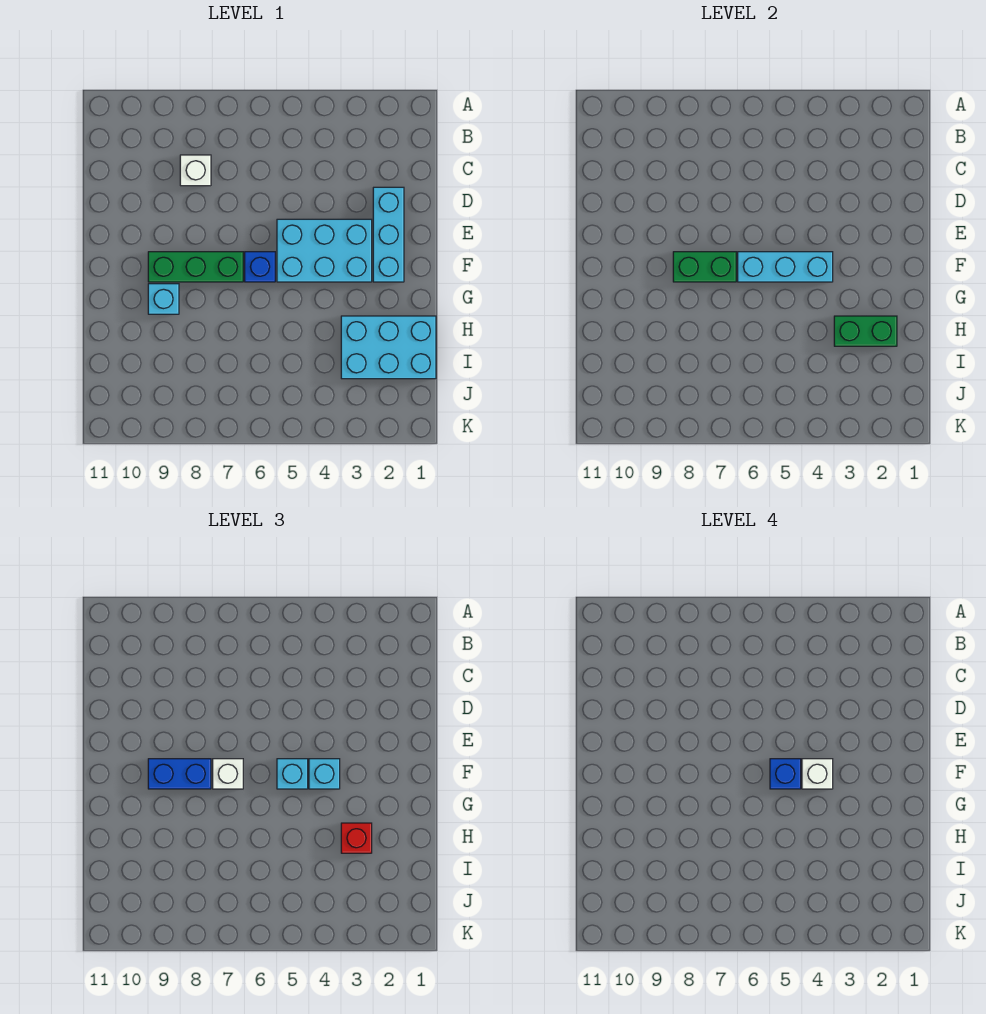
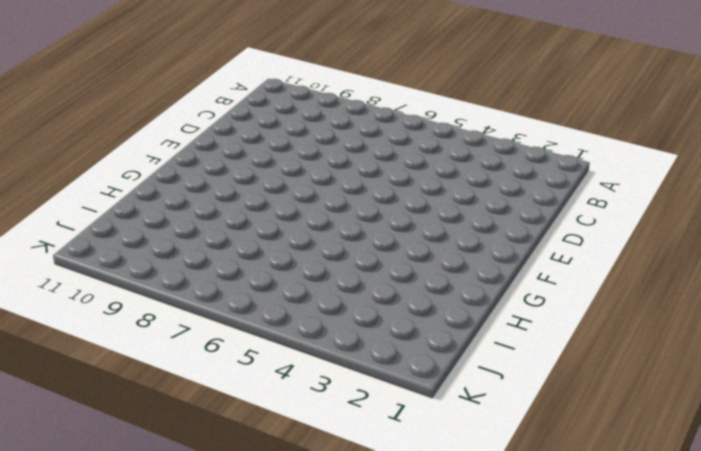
none -> white brick C8 level 1
none -> cyan brick D2:F2 level 1
none -> cyan brick E3:F5 level 1

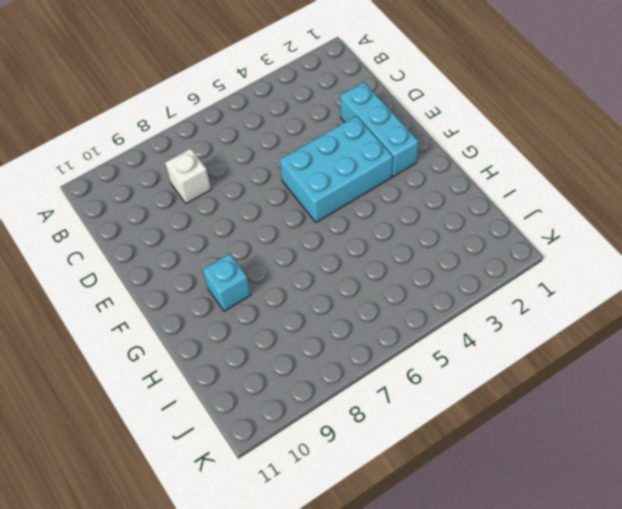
none -> blue brick F6 level 1
none -> green brick F7:F9 level 1
none -> cyan brick H1:I3 level 1

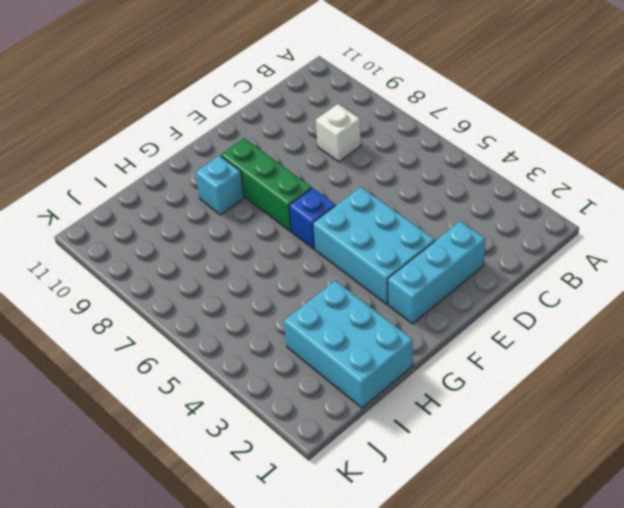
none -> cyan brick F4:F6 level 2
none -> green brick F7:F8 level 2
none -> green brick H2:H3 level 2

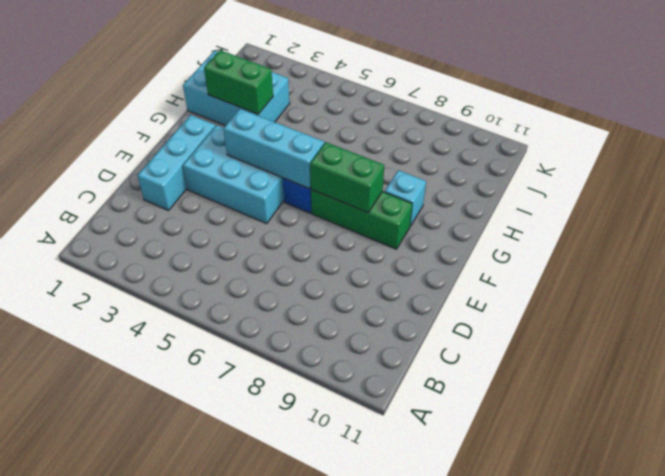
none -> white brick C8 level 1
none -> cyan brick F4 level 3
none -> cyan brick F5 level 3

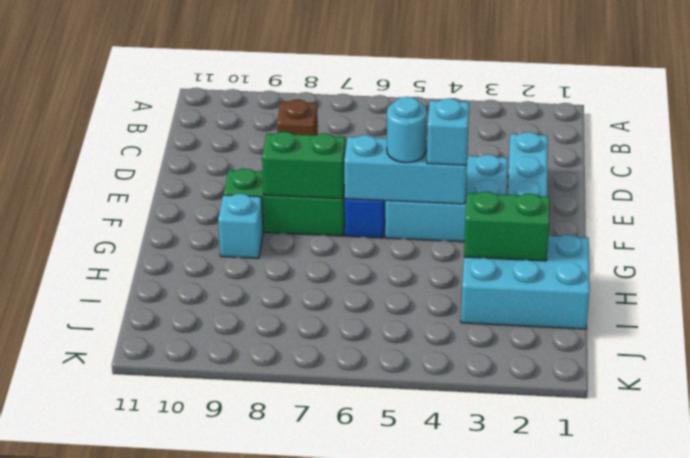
brown brick C8 level 1 -> white brick C8 level 1
cyan round brick F5 level 3 -> cyan brick F5 level 3
none -> white brick F7 level 3
none -> blue brick F8:F9 level 3
none -> red brick H3 level 3

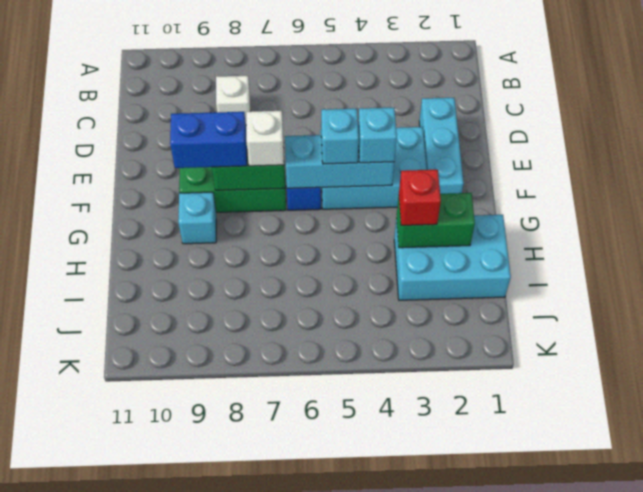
none -> white brick F4 level 4
none -> blue brick F5 level 4

